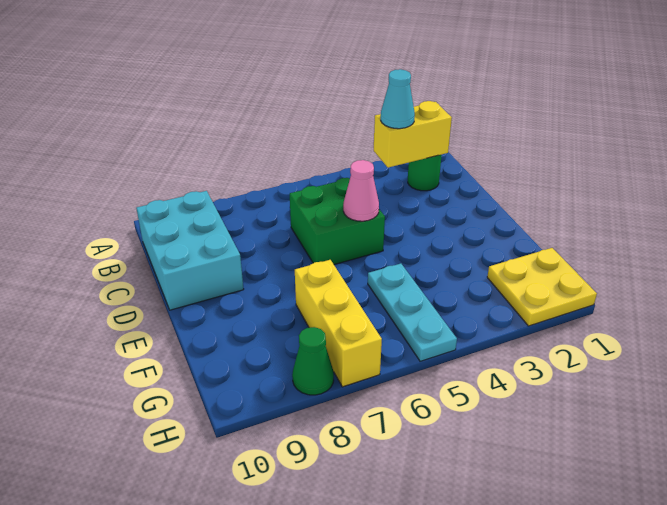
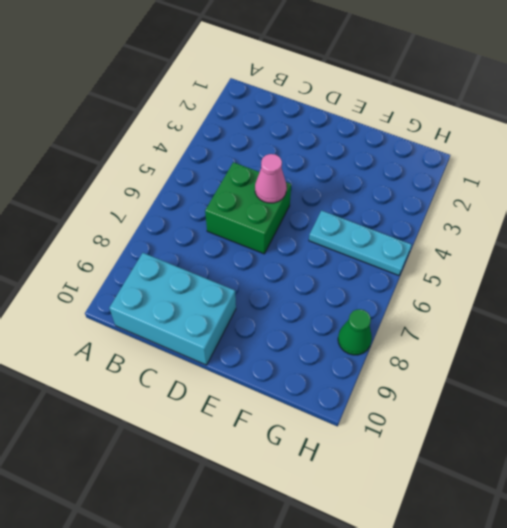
none -> green round brick B2 level 1
none -> yellow brick F7:H7 level 1

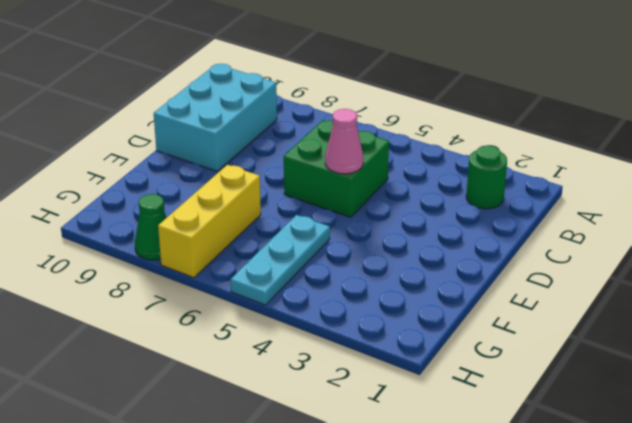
none -> yellow plate G1:H2 level 1
none -> yellow brick B2:B3 level 2

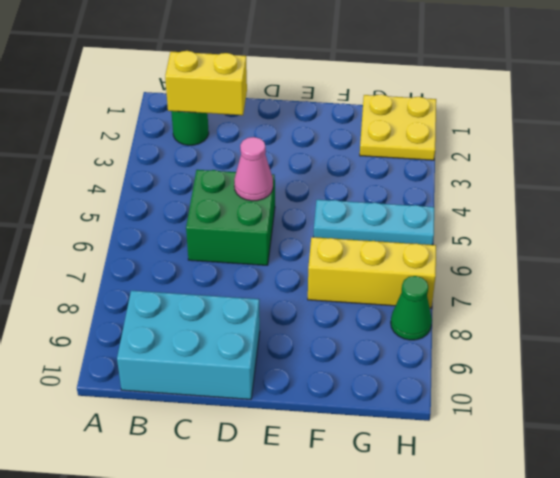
yellow brick B2:C2 level 2 -> yellow brick B2:B3 level 2
none -> cyan cone B3 level 3

